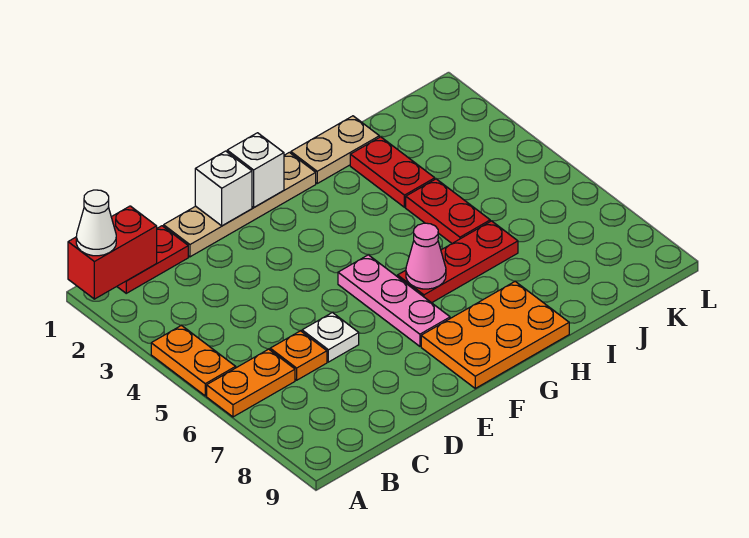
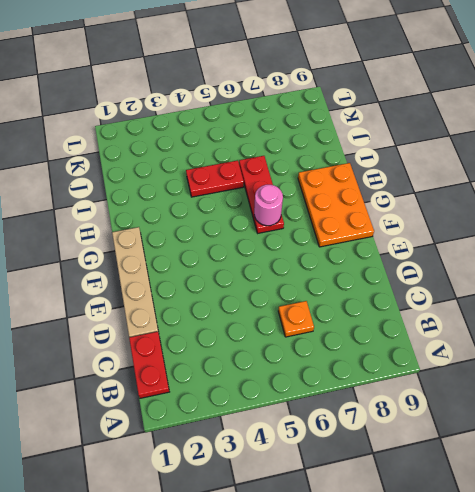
pink round brick G6 level 2 -> pink cone G6 level 2
none -> orange plate A4:A5 level 1
none -> orange plate A6:B6 level 1
none -> white plate D6 level 1

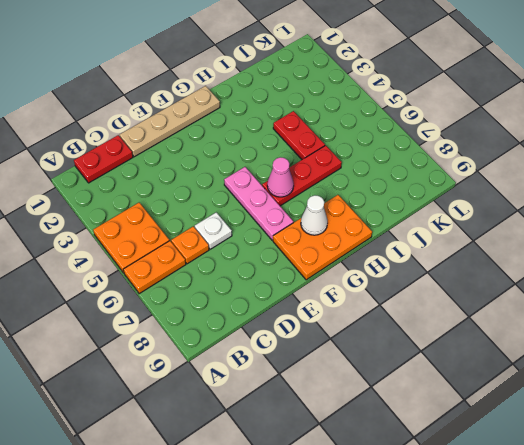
orange plate A4:B5 level 1 -> orange plate A4:A5 level 1
white cone G8 level 2 -> white cone A1 level 3
none -> tan plate H1:I1 level 1
none -> red plate I2:I3 level 1
none -> red brick A1:B1 level 2

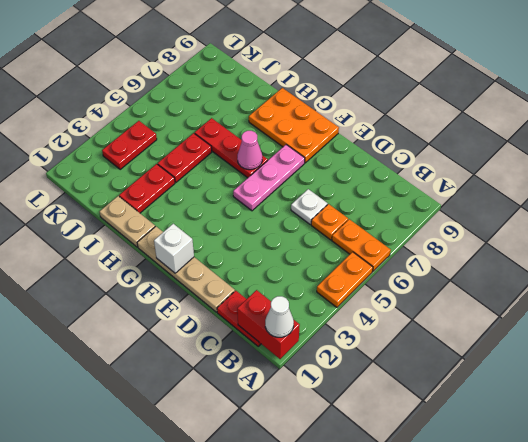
red plate K3:K4 level 1 -> none
none -> white brick E1 level 2

